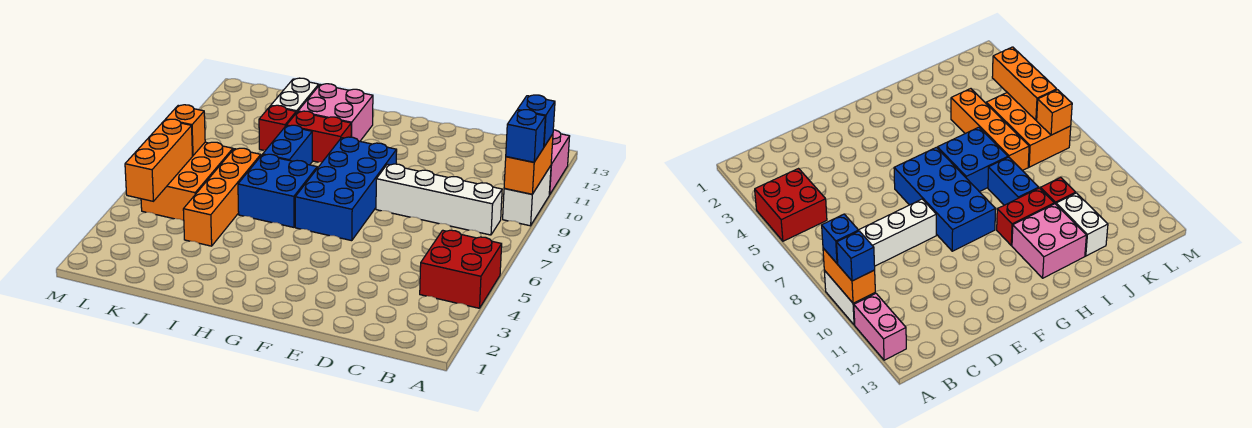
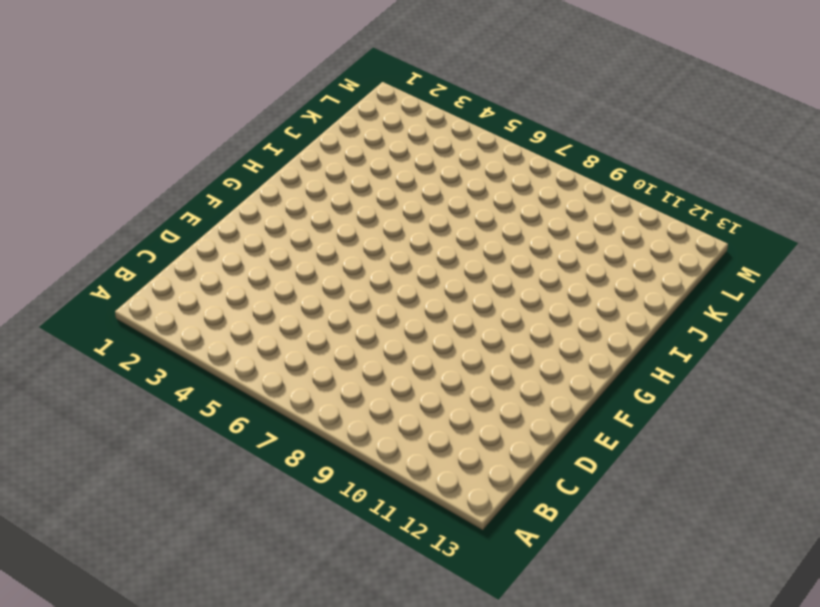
none -> red brick A4:B5 level 1
none -> white brick A9:A10 level 1
none -> pink brick A11:A12 level 1

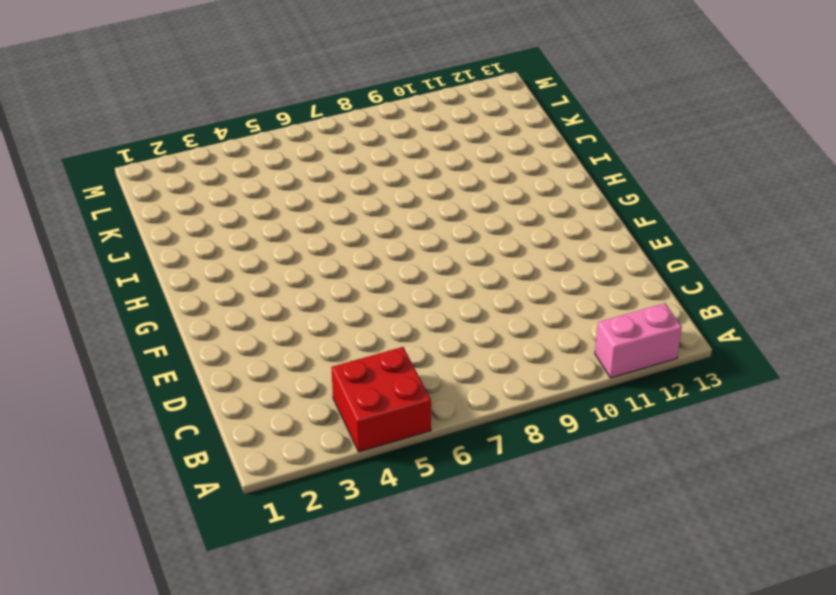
none -> white brick A9:A10 level 1
none -> white brick B8:E8 level 1
none -> blue brick F6:G9 level 1

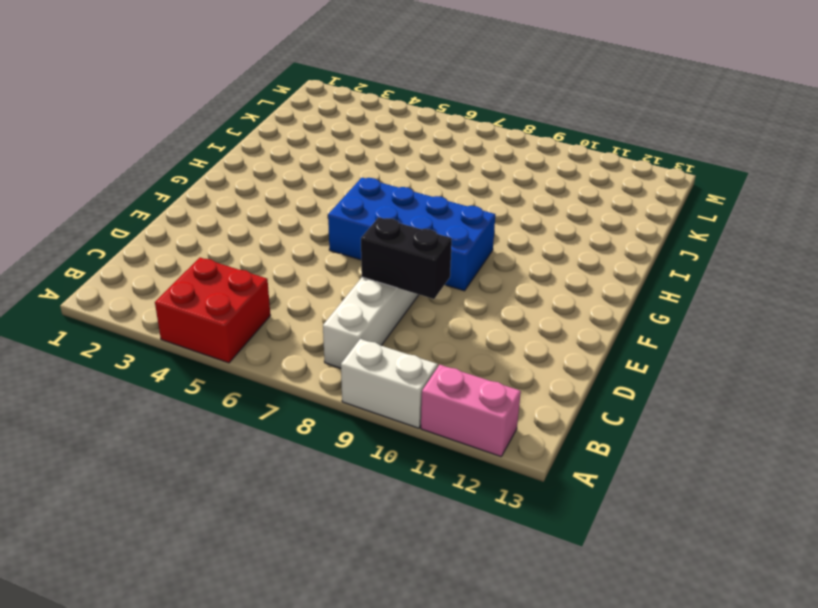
black brick D8:D9 level 2 -> none
none -> blue brick H6:I7 level 1
none -> red brick H10:I10 level 1
none -> pink brick H11:I12 level 1

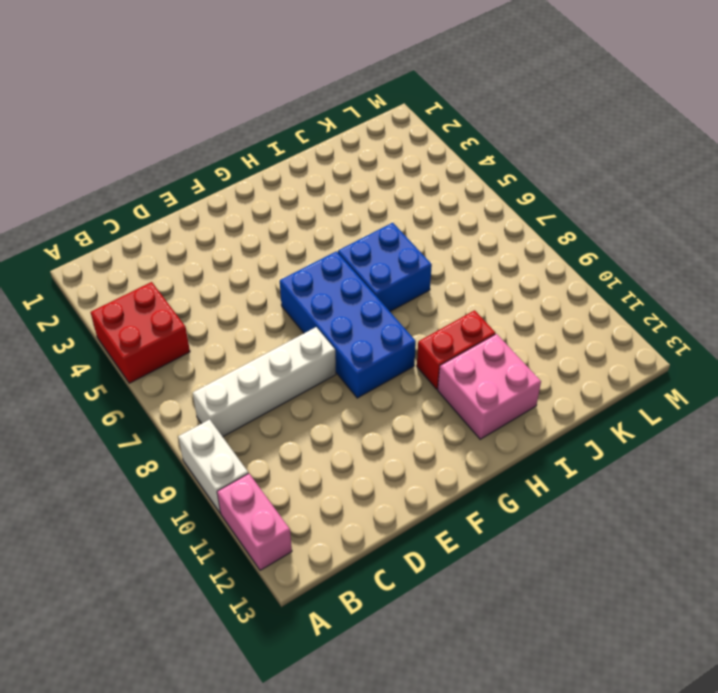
none -> blue brick I8:I9 level 1
none -> orange brick J4:J7 level 1
none -> red brick J10 level 1

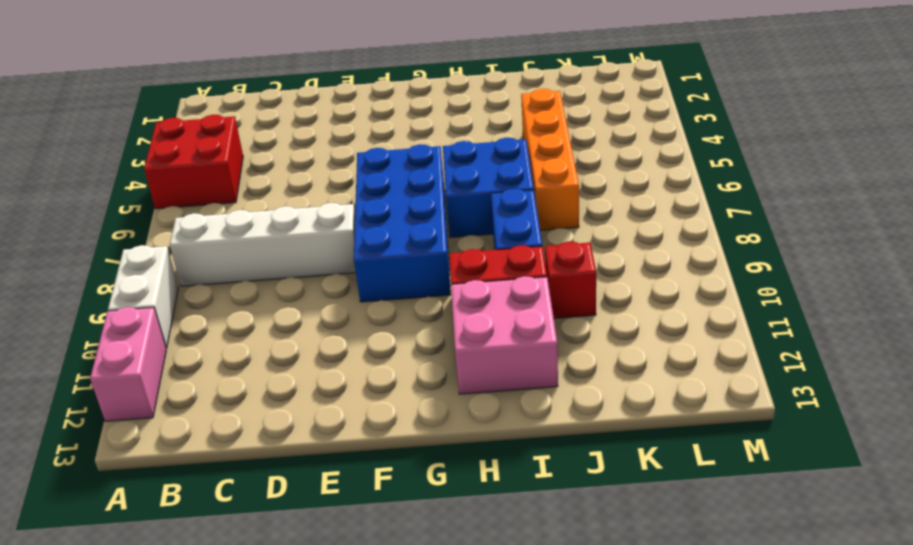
none -> white brick J11:J12 level 1
none -> orange brick K5:L7 level 1
none -> orange brick A9:A10 level 2

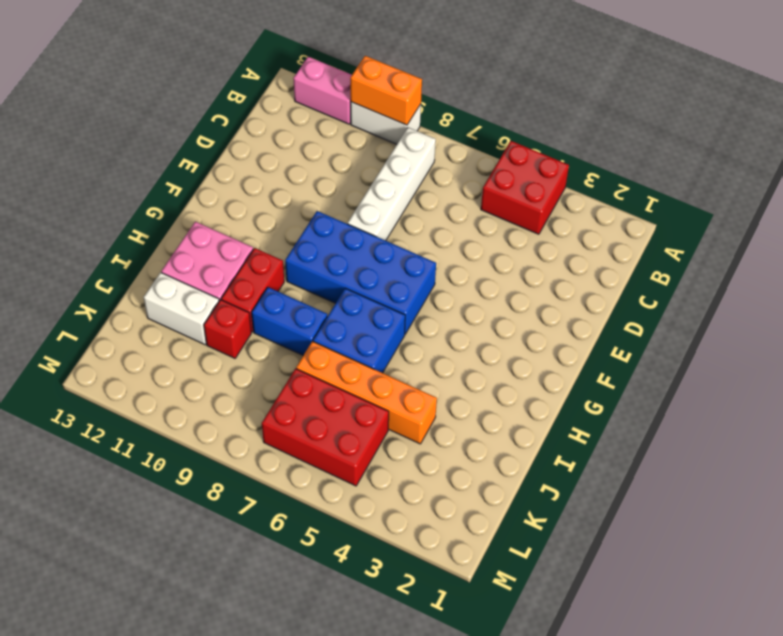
red brick K5:L7 level 1 -> orange brick K5:L7 level 1
none -> orange brick L4:L6 level 2
none -> orange brick L7 level 2
none -> blue brick A9 level 3

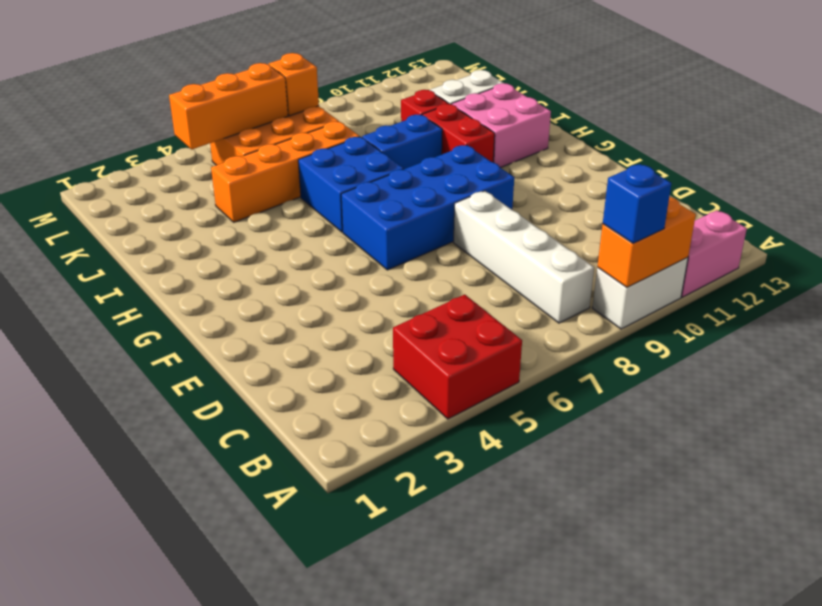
none -> blue brick A10 level 3

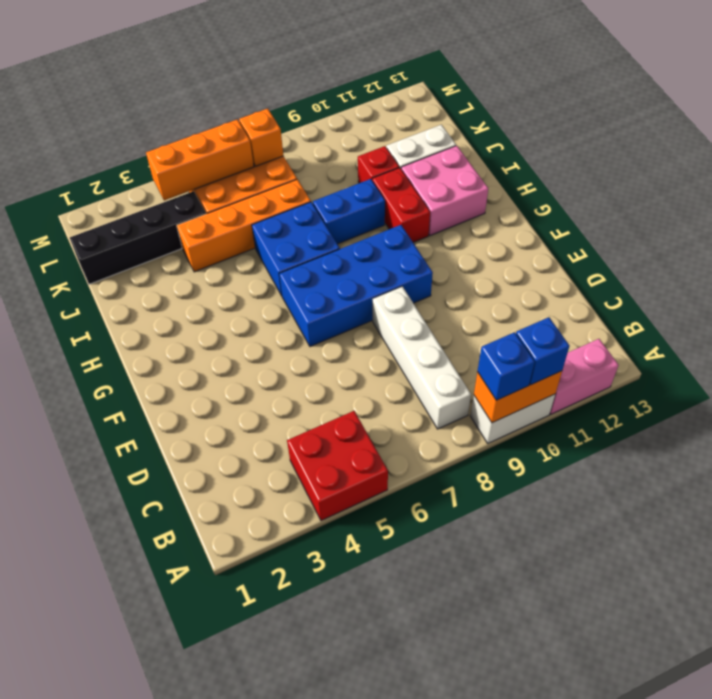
black brick K1:K4 level 1 -> none

